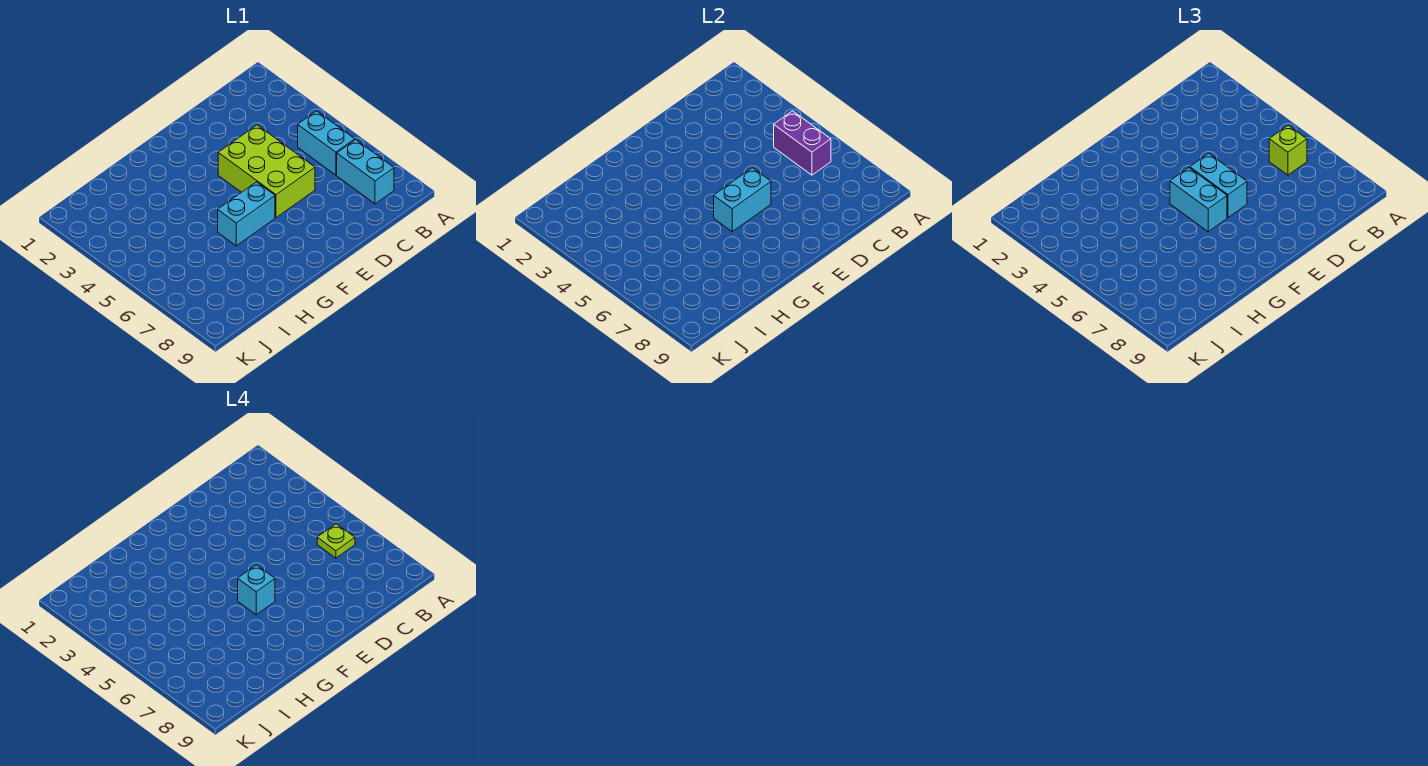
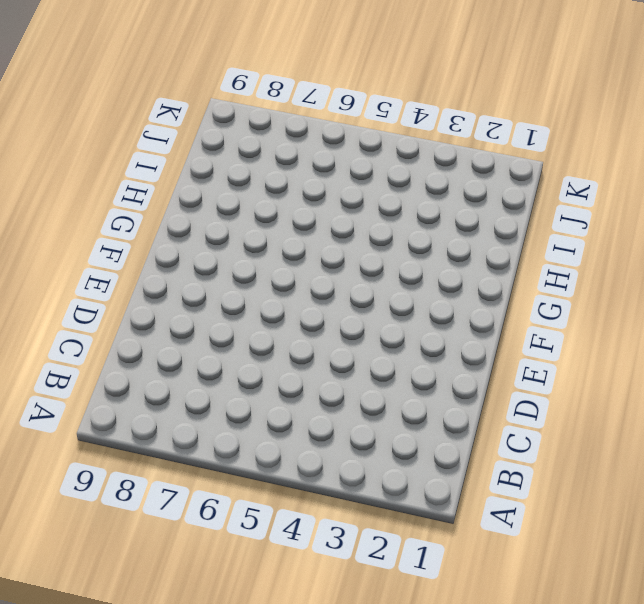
none -> cyan brick B5:B6 level 1
none -> cyan brick B7:B8 level 1

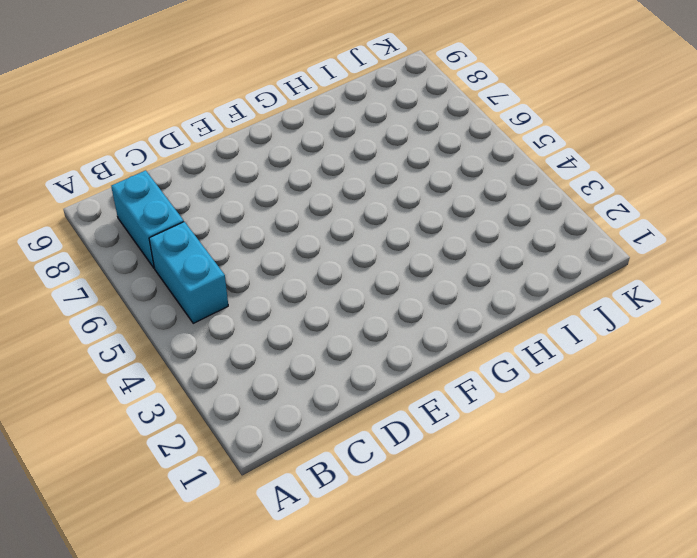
none -> lime brick D4:E6 level 1
none -> cyan brick F6:G6 level 1

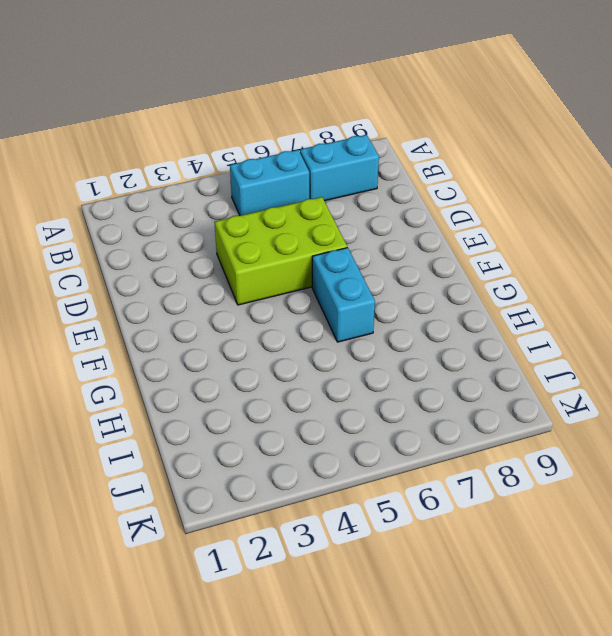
none -> purple brick B5:B6 level 2
none -> cyan brick E6:F6 level 2

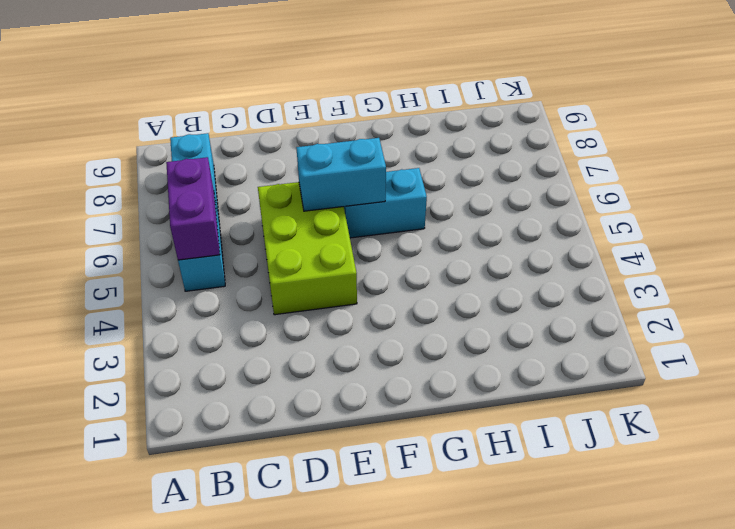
none -> lime brick B6 level 3
none -> cyan brick E5:E6 level 3

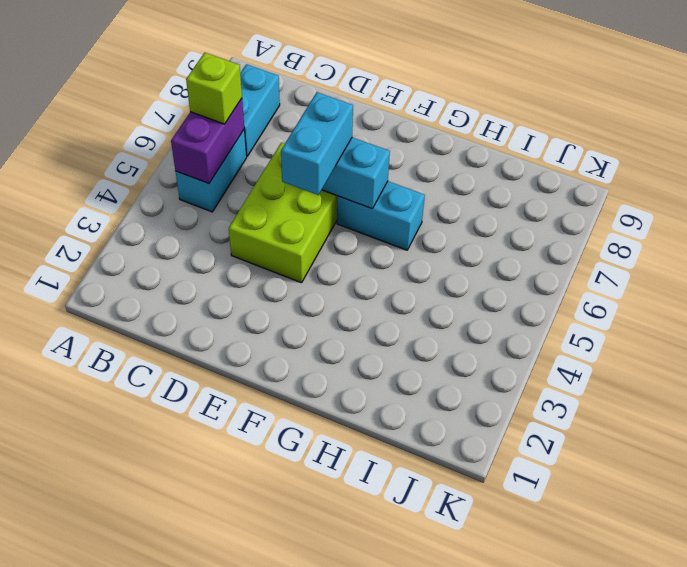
none -> cyan brick F5:F6 level 3
none -> lime plate B6 level 4

